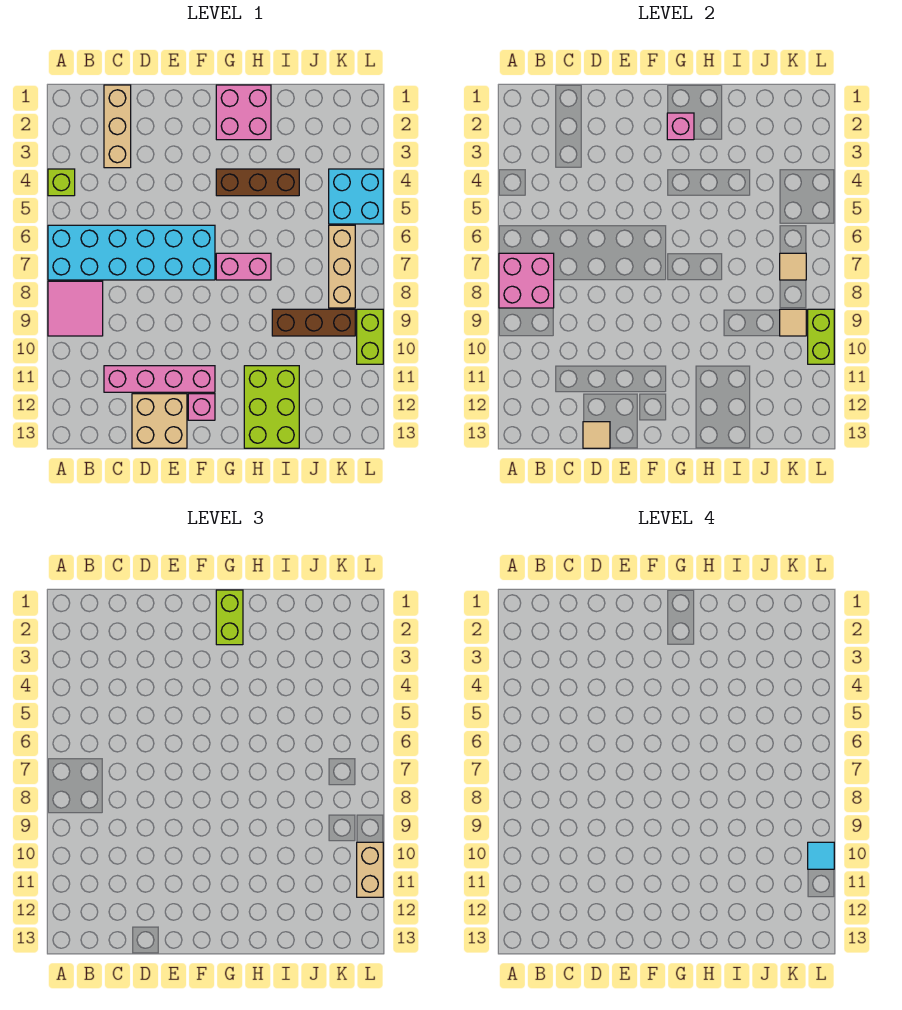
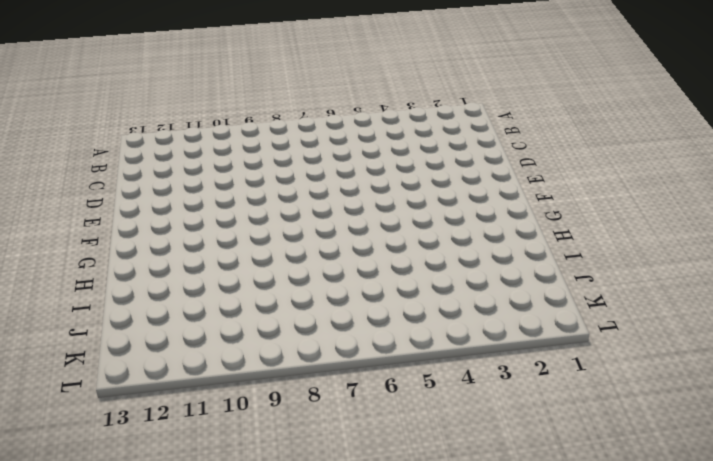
none -> lime brick A4 level 1
none -> cyan brick A6:F7 level 1
none -> pink tile A8:B9 level 1

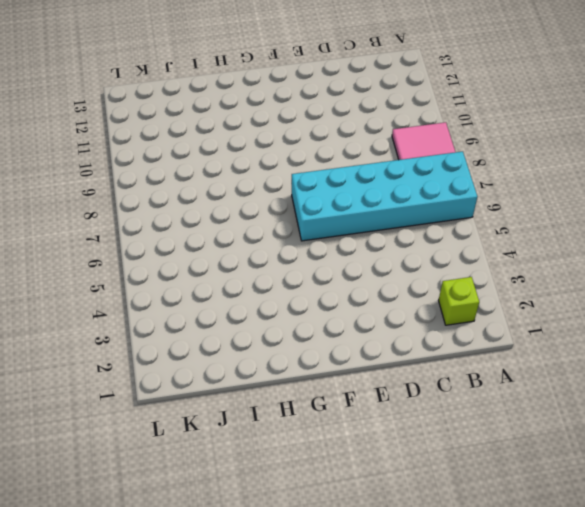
lime brick B2 level 1 -> lime brick A4 level 1
none -> tan brick C1:C3 level 1
none -> pink brick C11:F11 level 1
none -> tan brick D12:E13 level 1

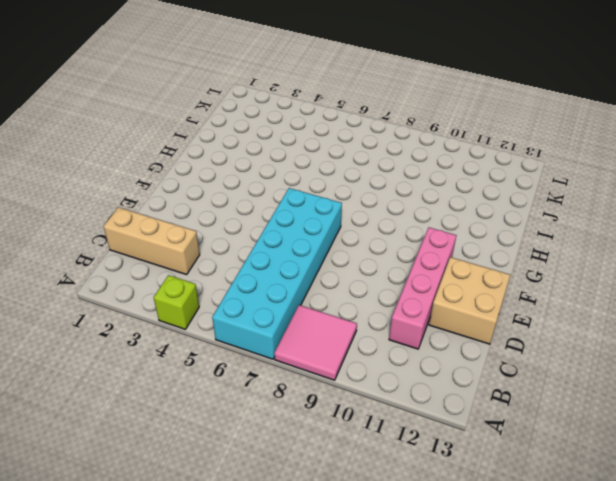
none -> pink brick F12 level 1
none -> pink brick G1:H2 level 1
none -> brown brick G4:I4 level 1

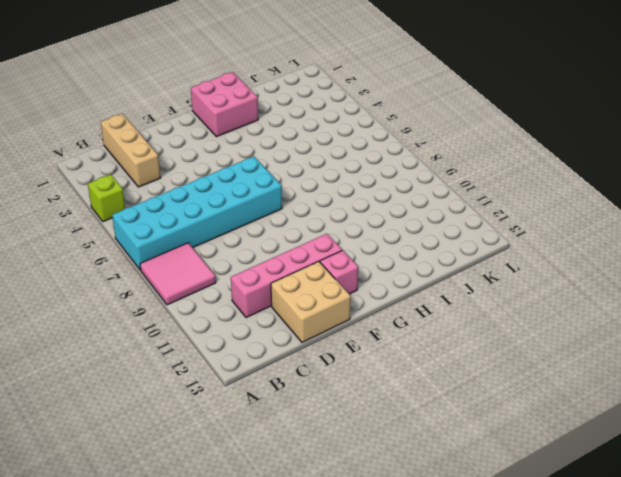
none -> brown brick G4:I4 level 1
none -> pink brick G7:H7 level 1
none -> lime brick H11:I13 level 1

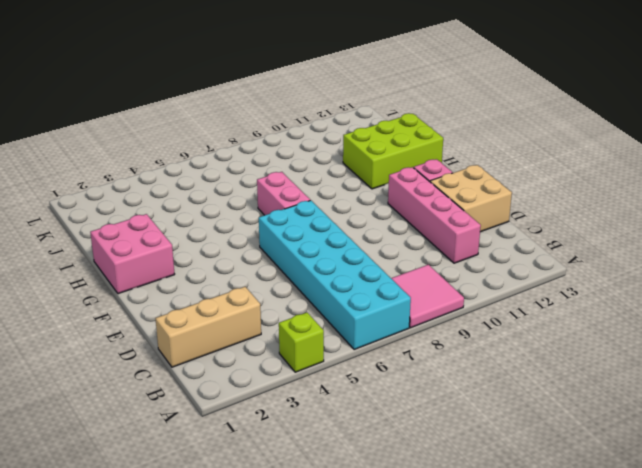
none -> brown brick G4:I4 level 1
none -> brown brick I9:K9 level 1
none -> cyan brick K4:L5 level 1

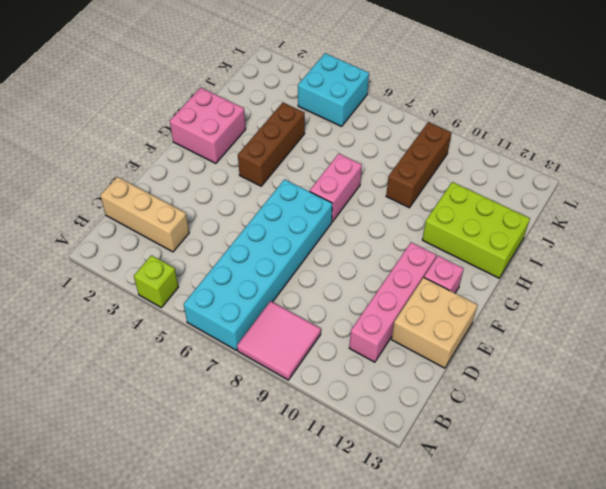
none -> tan brick K6:K8 level 1
none -> lime brick L9:L10 level 1
none -> pink brick A7:B8 level 2

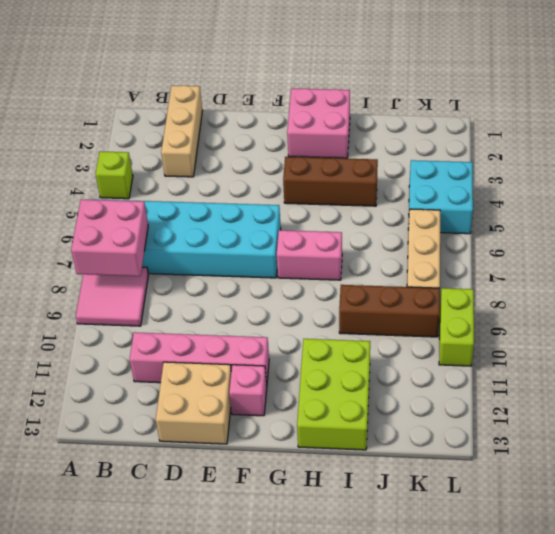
none -> tan tile D13 level 2
none -> pink brick G2 level 2
none -> tan tile K7 level 2

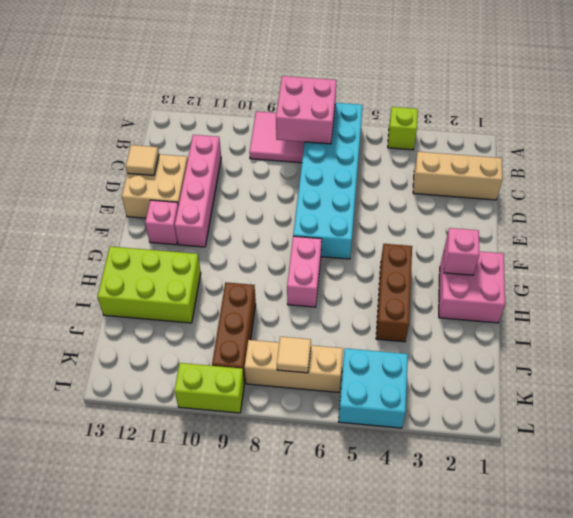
none -> tan tile K9 level 2
none -> lime brick L9:L10 level 2
none -> lime brick G1:G2 level 3

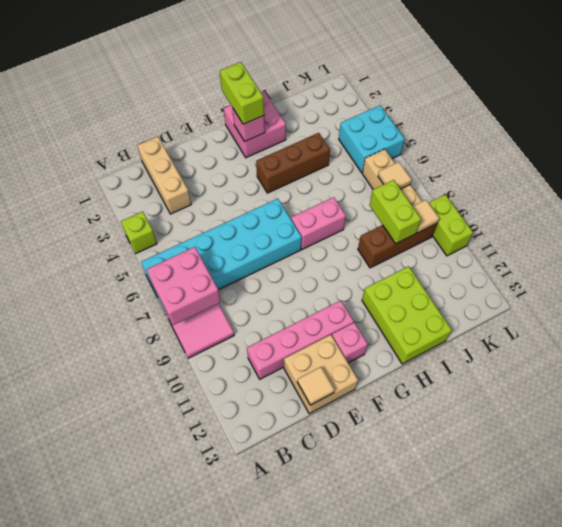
lime brick J8:J9 level 2 -> lime brick L9:L10 level 2
none -> tan brick L10:L11 level 3
none -> cyan tile L10 level 4

